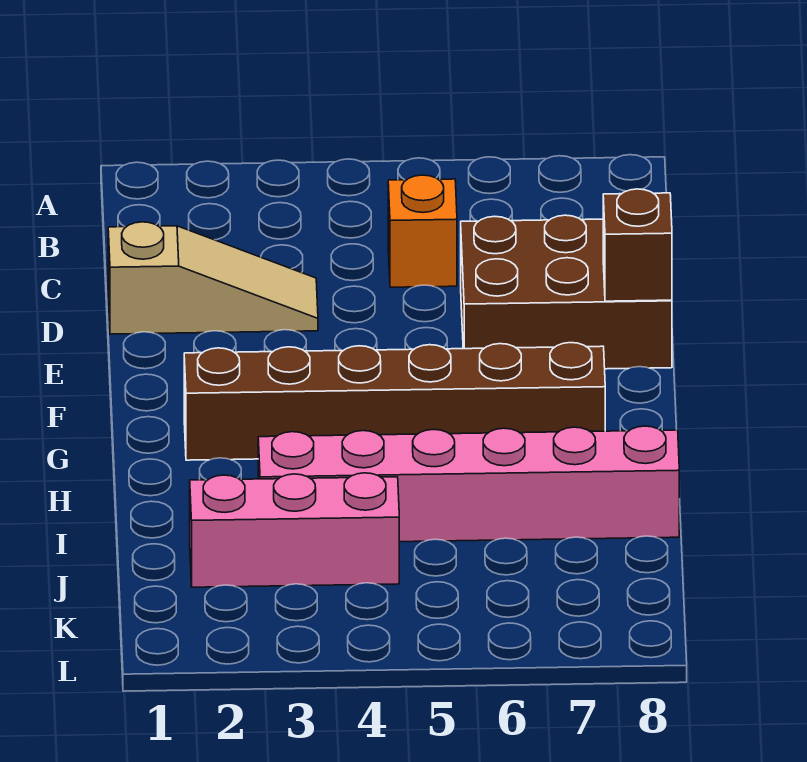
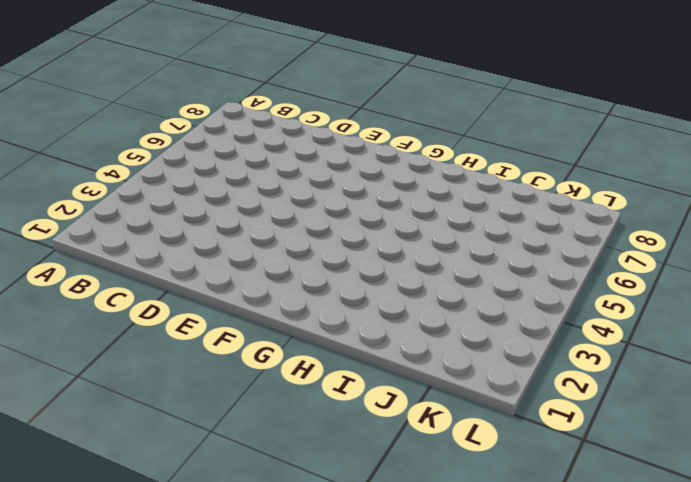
none -> orange brick C5 level 1
none -> tan slope D1:D3 level 1 top 1

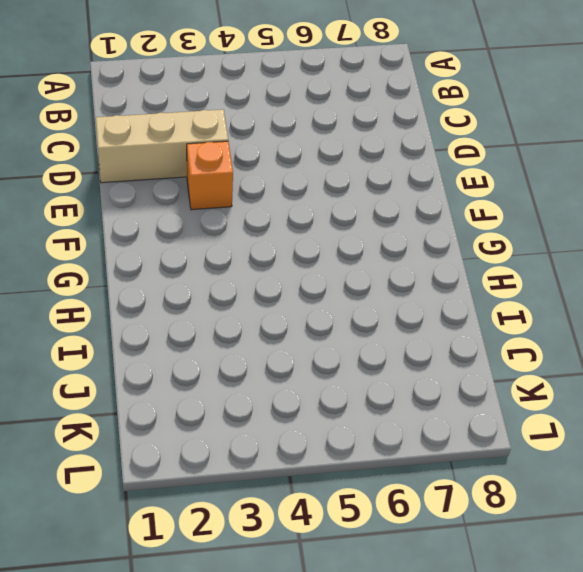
tan brick D1:D3 level 1 -> tan slope D1:D3 level 1 top 1
orange brick E3 level 1 -> orange brick C5 level 1
none -> brown brick D6:E8 level 1
none -> brown brick G2:G7 level 1

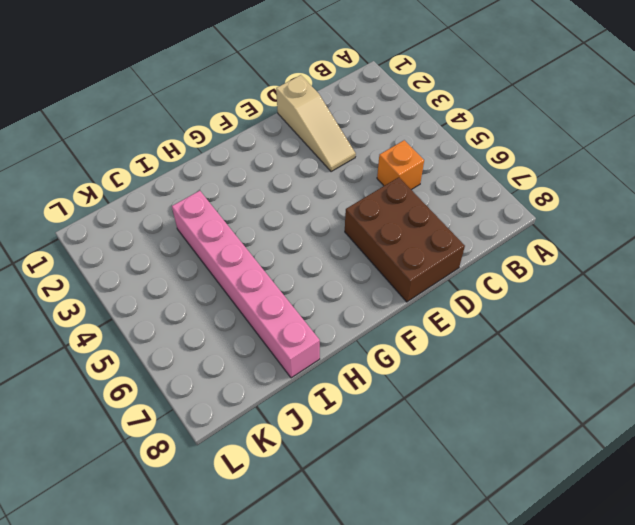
none -> brown brick G2:G7 level 1
none -> pink brick J2:J4 level 1

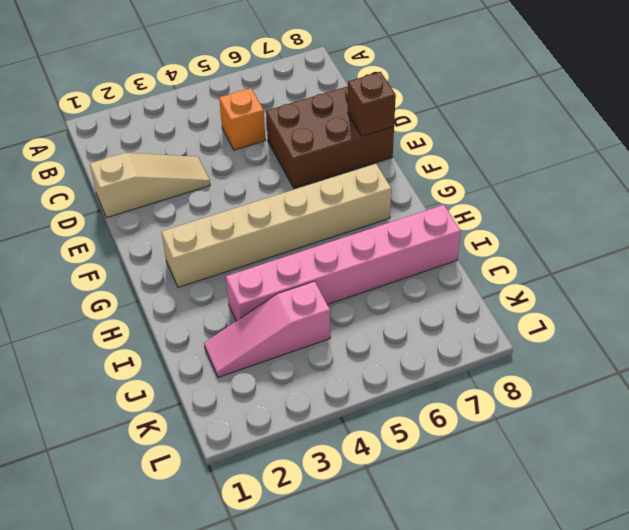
tan brick G2:G7 level 1 -> brown brick G2:G7 level 1
pink slope J2:J4 level 1 top 4 -> pink brick J2:J4 level 1

